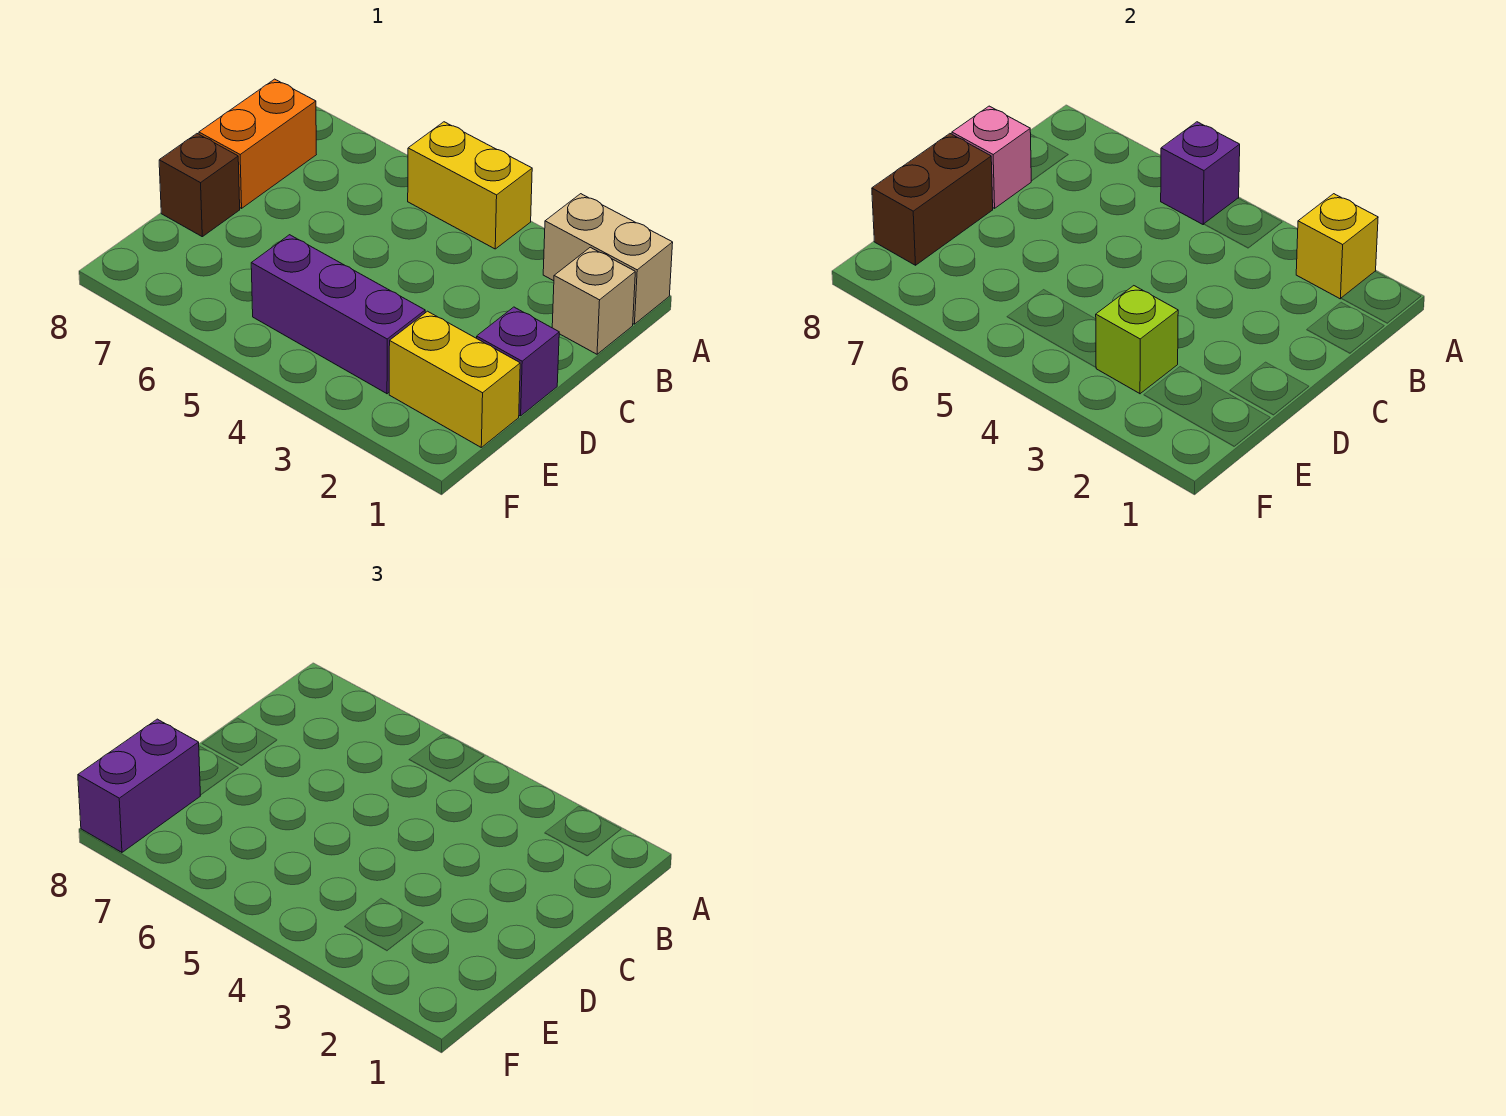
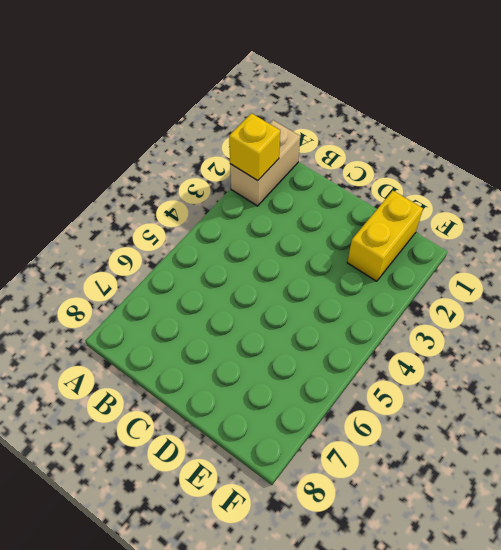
none -> yellow brick A4:A5 level 1
none -> tan brick B1 level 1
none -> orange brick B8:C8 level 1

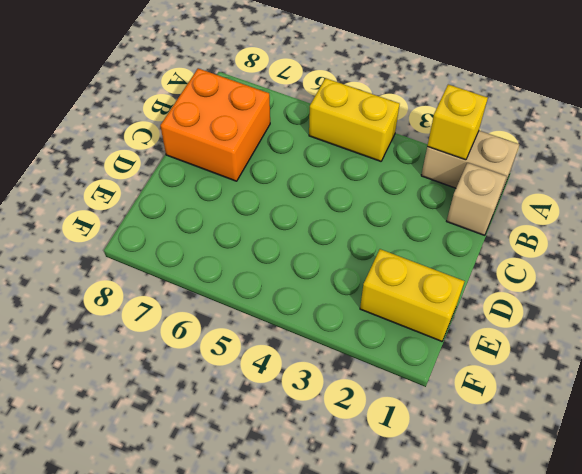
orange brick B7:C8 level 1 -> orange brick B8:C8 level 1
none -> purple brick D1 level 1
none -> brown brick D8 level 1
none -> purple brick E3:E5 level 1

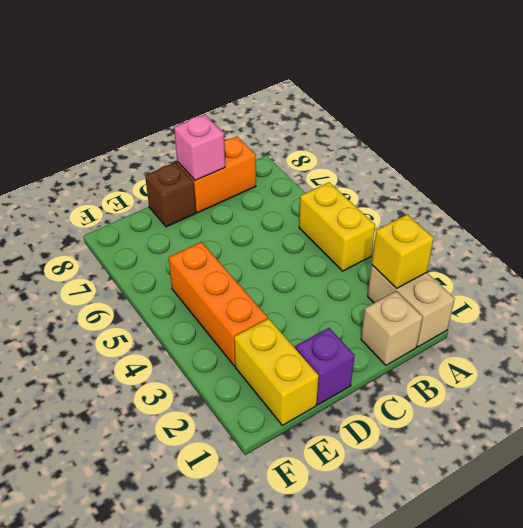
orange brick E3:E5 level 1 -> purple brick E3:E5 level 1
none -> purple brick A5 level 2
none -> brown brick D8:E8 level 2
none -> lime brick E3 level 2

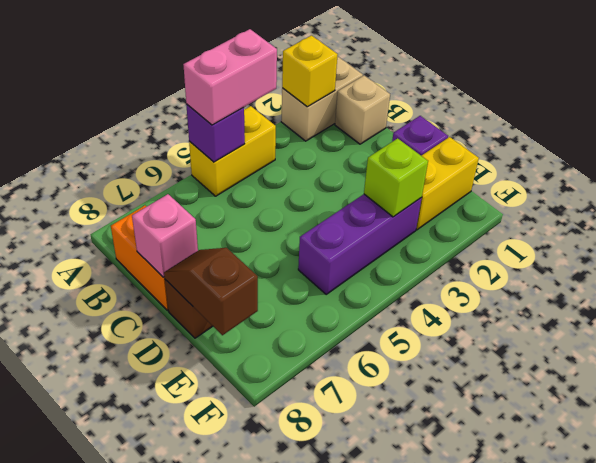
pink brick A4:A5 level 3 -> none
brown slope D8:E8 level 2 top E -> brown brick D8:E8 level 2
none -> purple brick E8:F8 level 3

